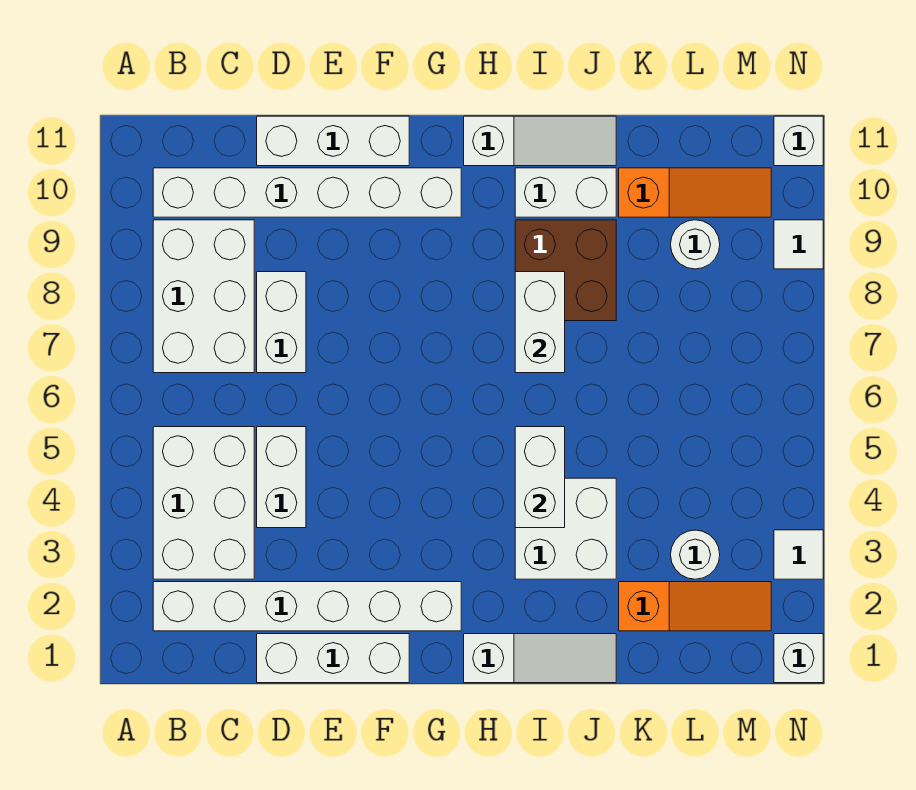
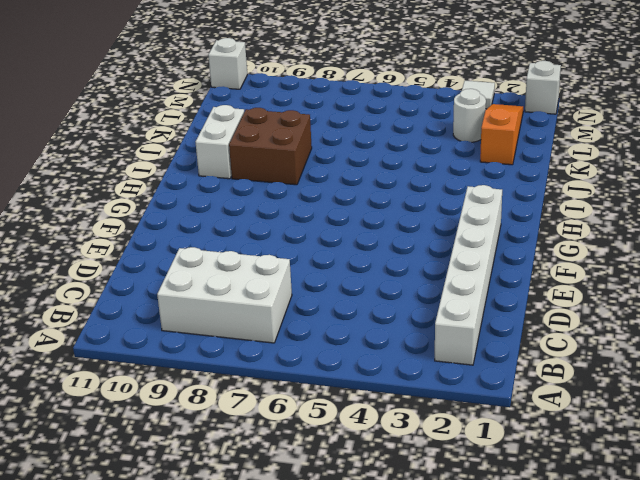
none -> white brick B3:C5 level 1
none -> white brick B10:G10 level 1
none -> white brick D1:F1 level 1

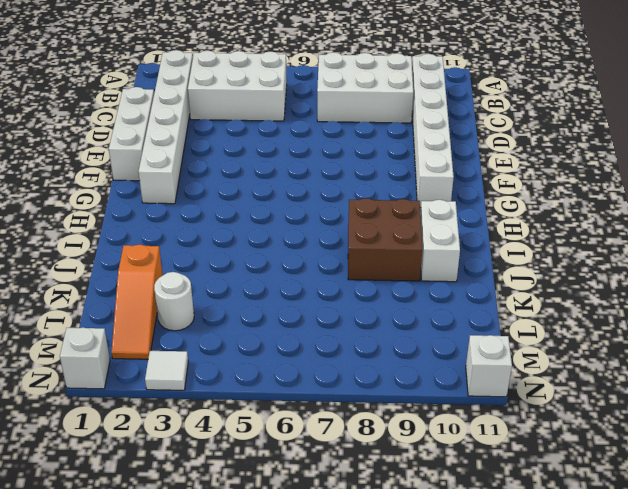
none -> white brick D4:D5 level 1
none -> white brick D7:D8 level 1
none -> white brick D11:F11 level 1

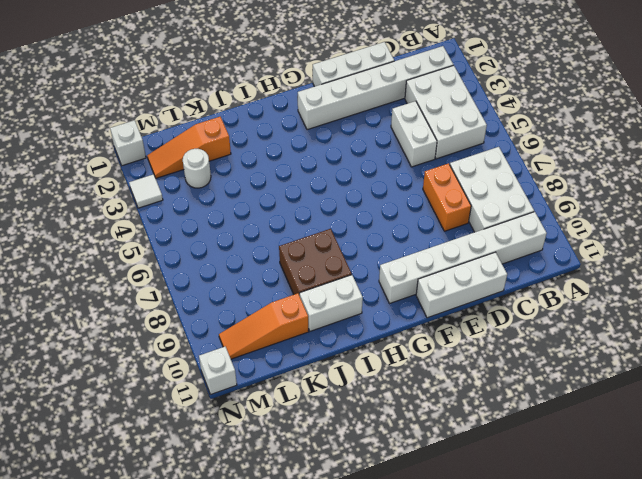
orange brick D7:D8 level 1 -> white brick D7:D8 level 1
none -> white slope H1:J1 level 1 top H
none -> white slope H11:J11 level 1 top H
none -> white brick I3:J4 level 1

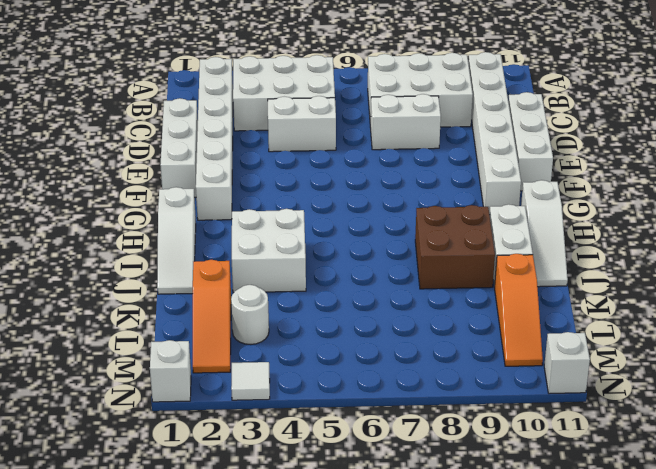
none -> white round brick L9 level 1
none -> white tile N9 level 1
none -> white brick I4:I5 level 2

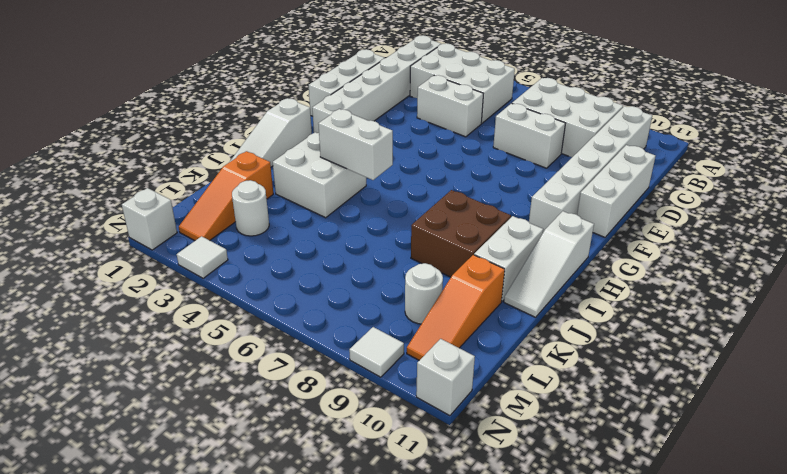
none -> white brick I7:I8 level 2

